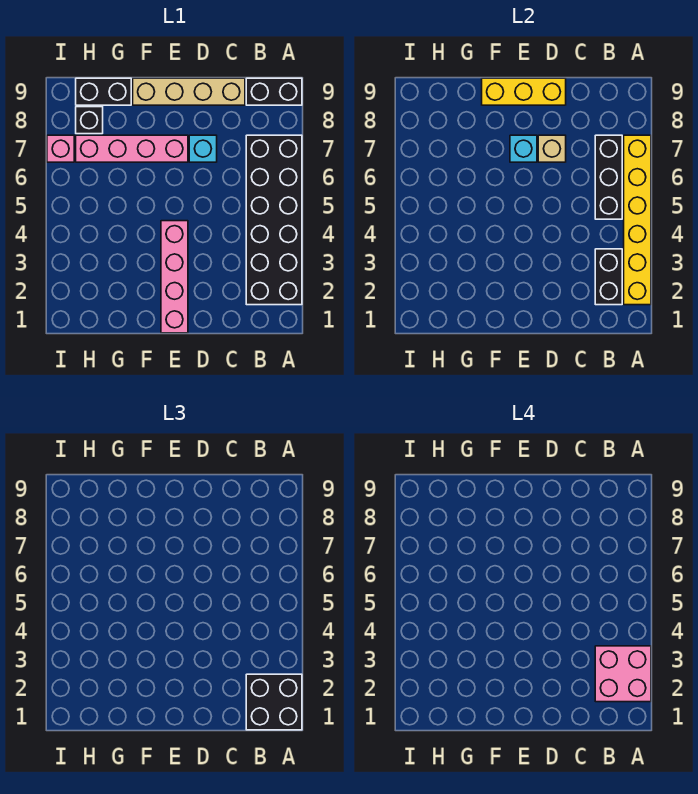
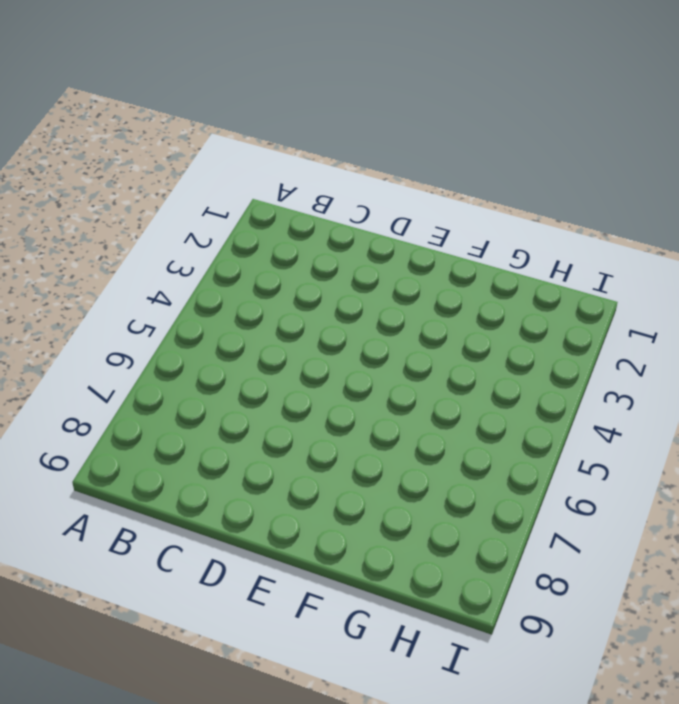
none -> black brick A2:B7 level 1
none -> black brick A9:B9 level 1
none -> tan brick C9:F9 level 1

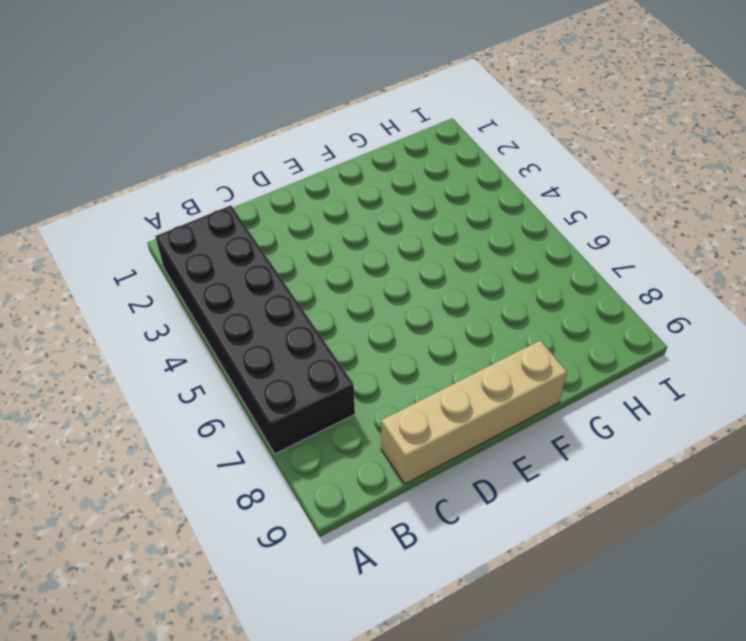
none -> black brick A9:B9 level 1
none -> cyan brick D7 level 1
none -> pink brick E1:E4 level 1

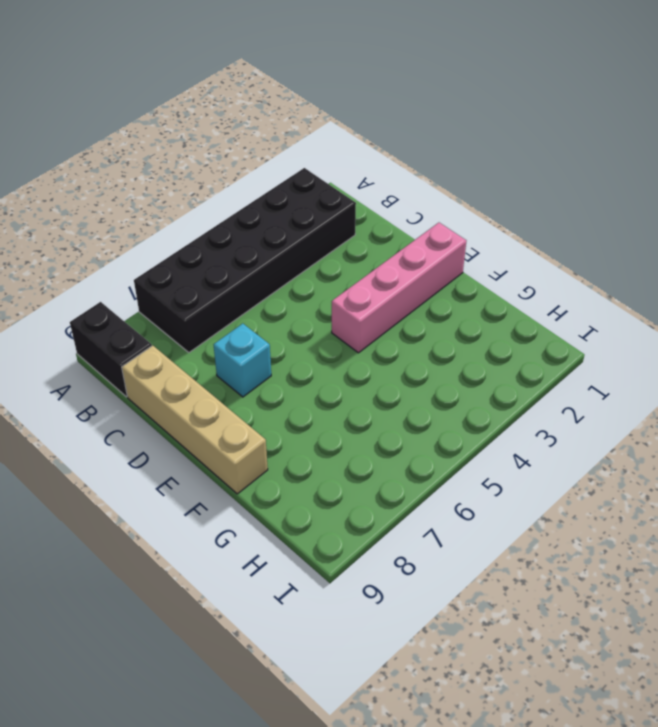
none -> pink brick E7:H7 level 1
none -> black brick G9:H9 level 1
none -> black brick H8 level 1

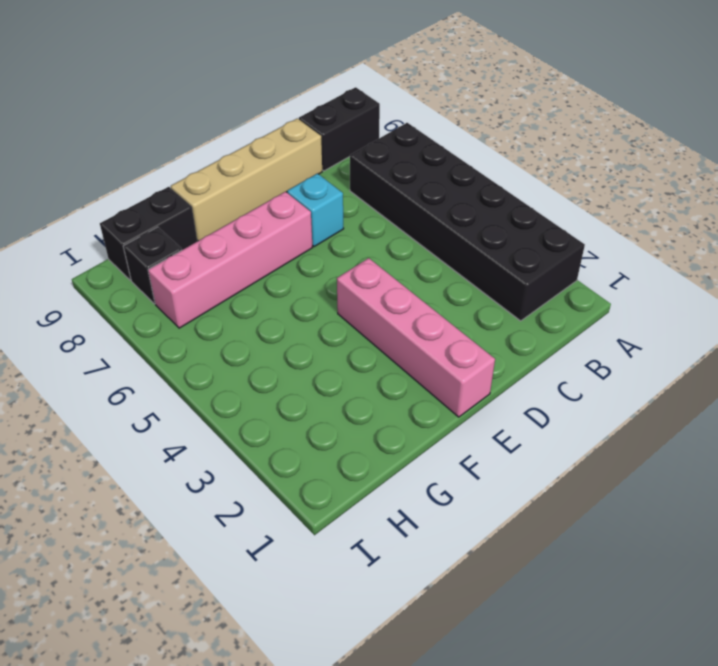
none -> pink brick I7 level 1
none -> yellow brick A2:A7 level 2
none -> black brick B2:B3 level 2

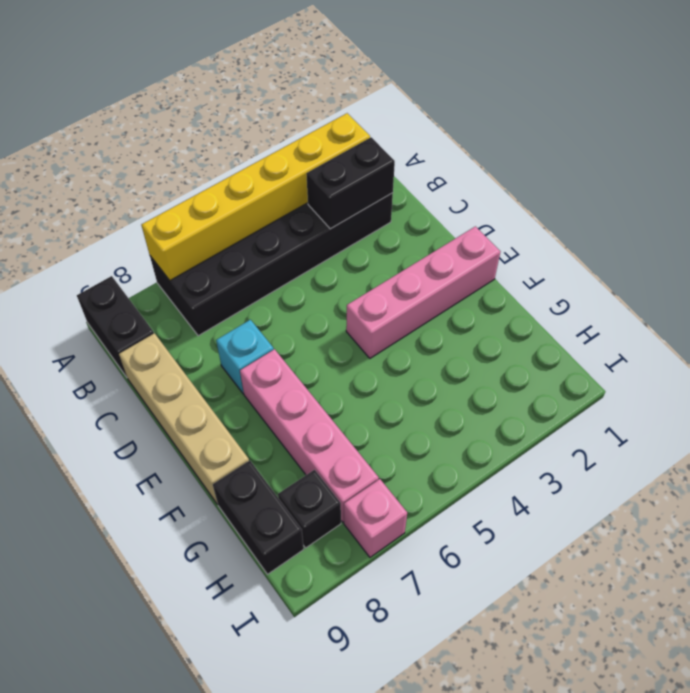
none -> black brick B5:B7 level 2
none -> tan brick D7 level 2
none -> yellow brick D9:F9 level 2

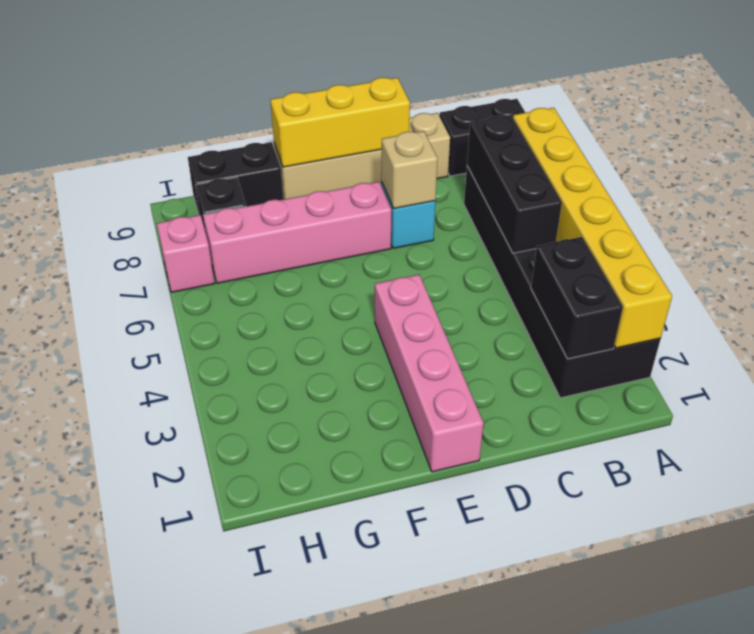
none -> cyan brick E7 level 2
none -> black brick A1:B2 level 3
none -> pink brick A2:B3 level 4

